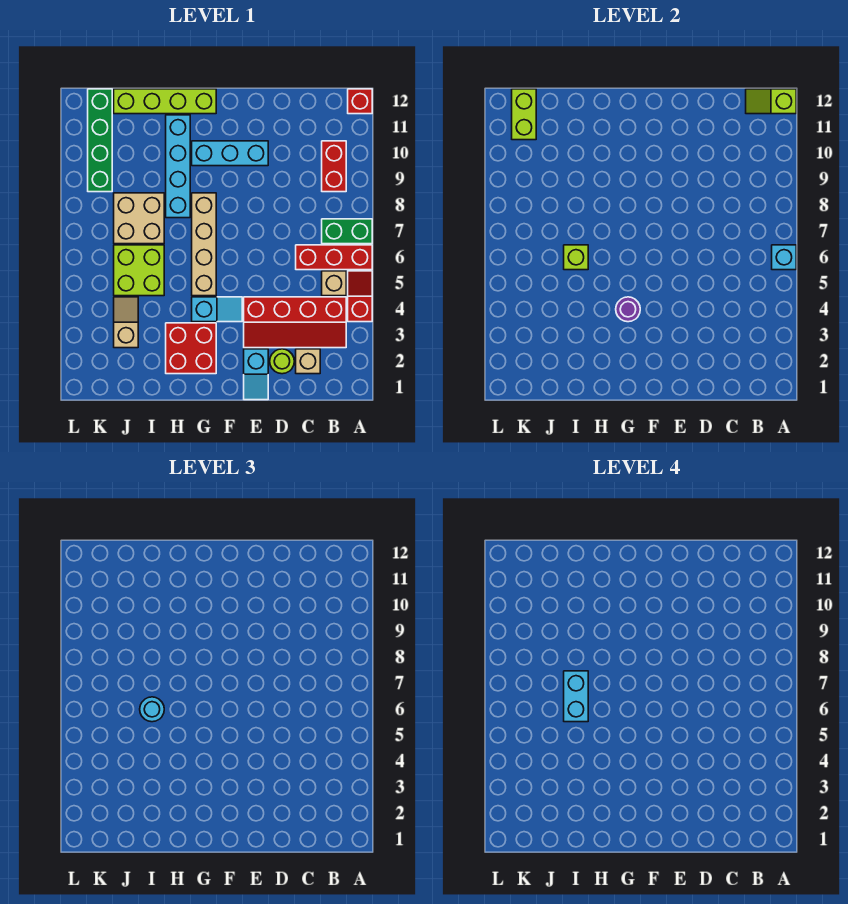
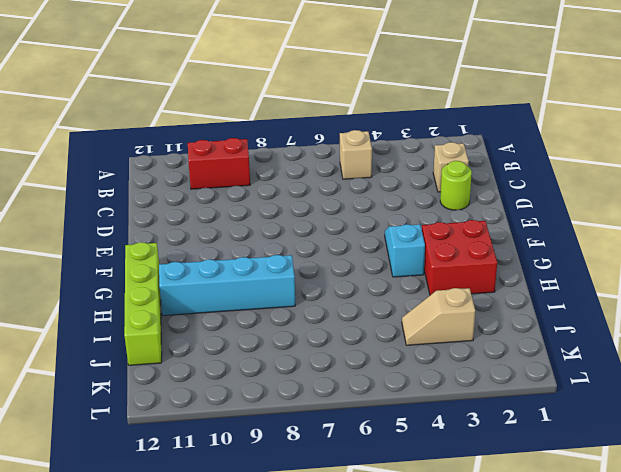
none -> red slope A4:A5 level 1 top 4
none -> red brick A6:C6 level 1
none -> green brick A7:B7 level 1

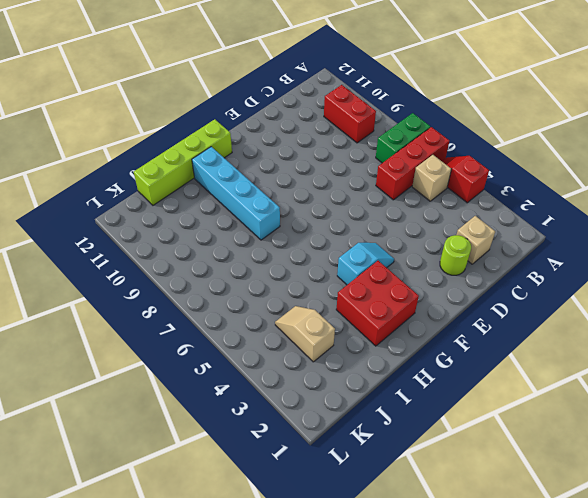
none -> red brick A12 level 1
none -> red slope B3:E4 level 1 top 4
none -> cyan slope E1:E2 level 1 top 2

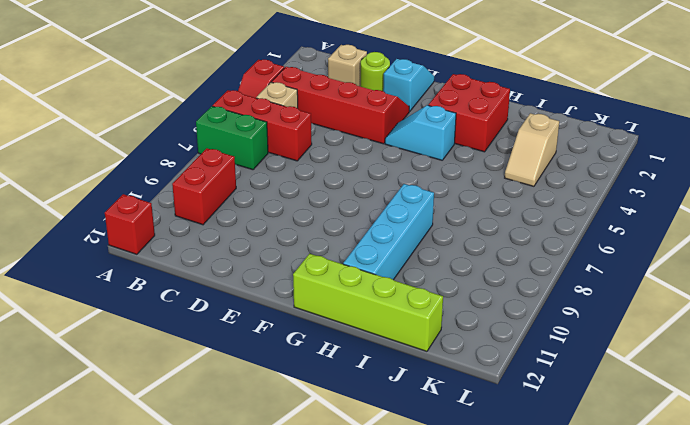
none -> cyan brick E10:G10 level 1
none -> tan brick G5:G8 level 1
none -> lime brick I5:J6 level 1

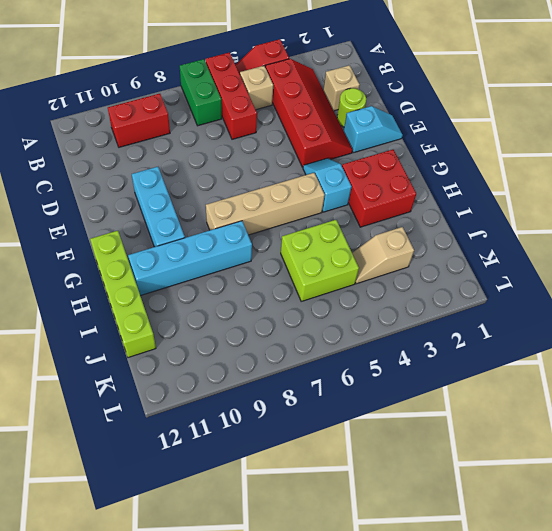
none -> red brick A12 level 1
none -> tan brick I7:J8 level 1
none -> green brick K9:K12 level 1

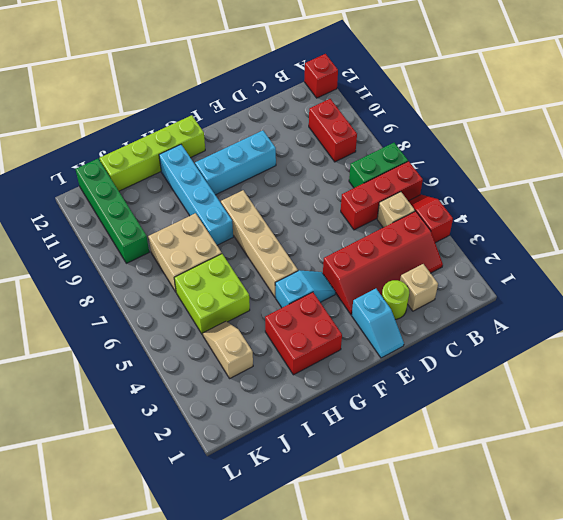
none -> cyan brick A6 level 2
none -> lime slope A12:B12 level 2 top A
none -> purple round brick G4 level 2

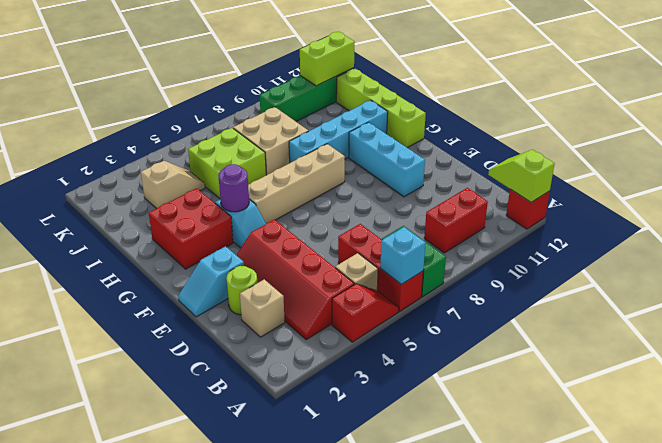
none -> lime brick I6 level 2
none -> cyan round brick I6 level 3
none -> cyan brick I6:I7 level 4

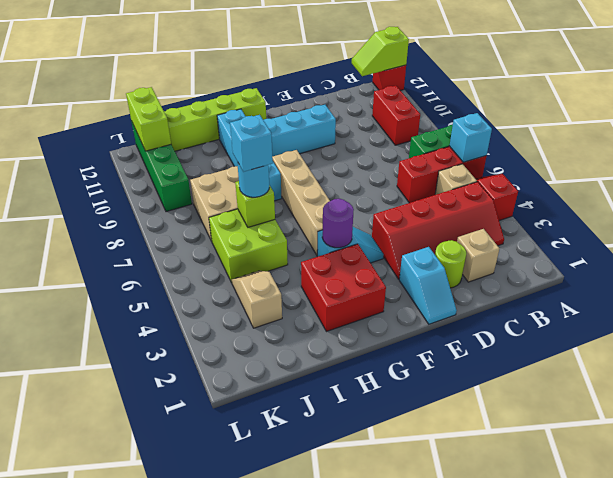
cyan brick I6 level 4 -> cyan brick I6:I7 level 4

